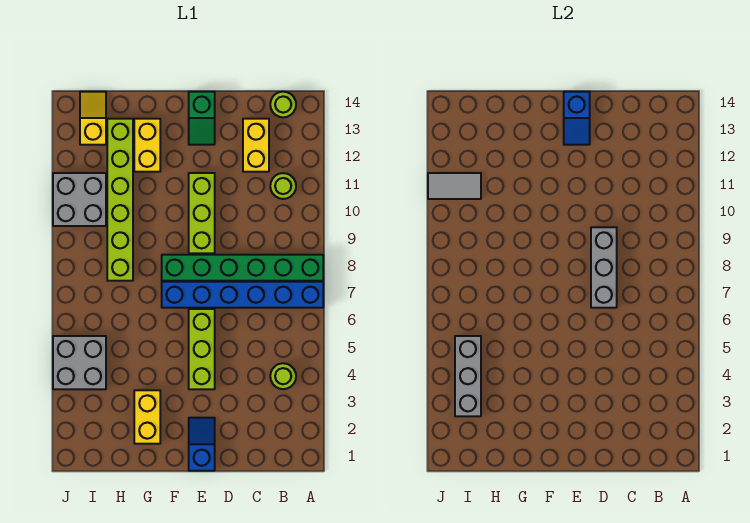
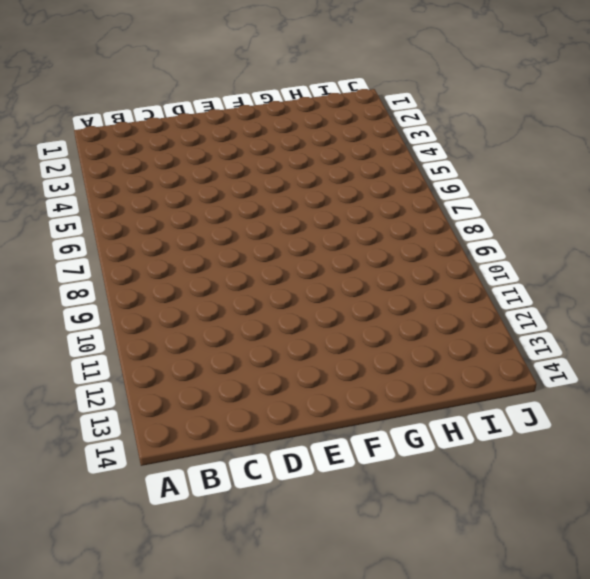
none -> blue brick A7:F7 level 1
none -> green brick A8:F8 level 1
none -> lime round brick B4 level 1

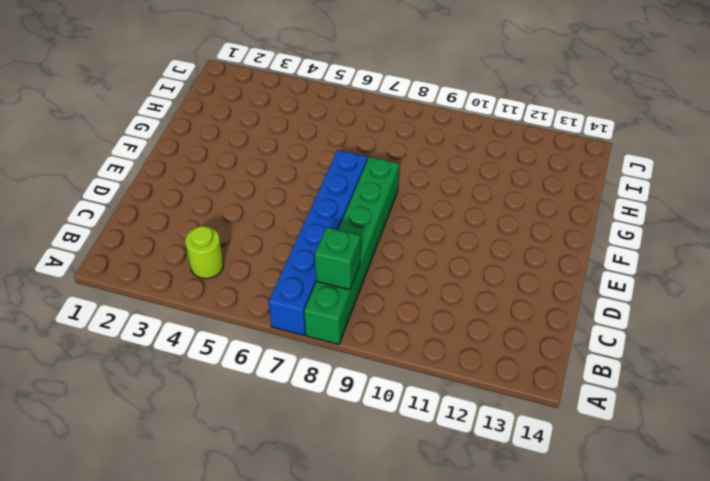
green brick B8 level 2 -> none
none -> lime round brick B11 level 1
none -> lime round brick B14 level 1
none -> yellow brick C12:C13 level 1

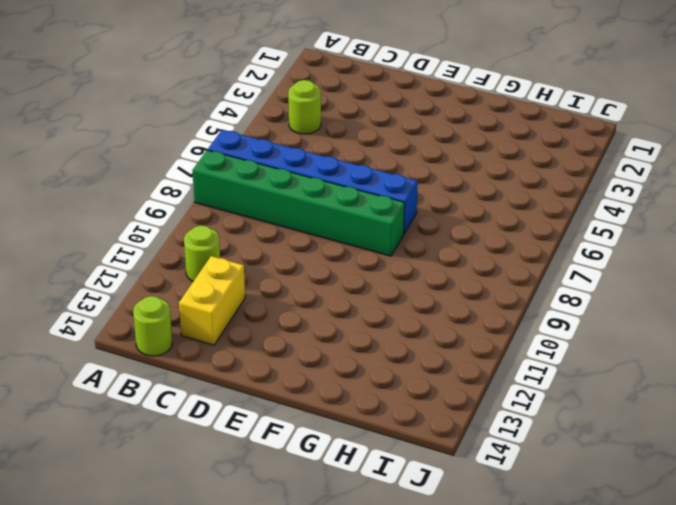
none -> blue slope E1:E2 level 1 top 1
none -> lime brick E4:E6 level 1
none -> lime brick E9:E11 level 1

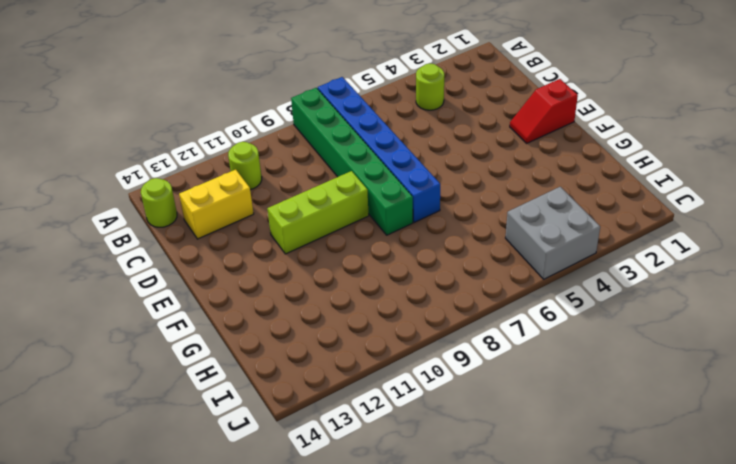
red slope E1:E2 level 1 top 1 -> blue slope E1:E2 level 1 top 1
none -> lime brick E4:E6 level 1
none -> green slope E13:E14 level 1 top 14
none -> yellow brick G2:G3 level 1

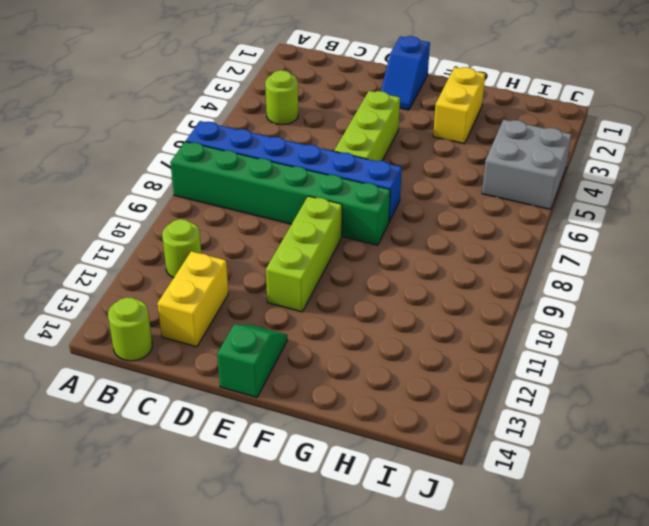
none -> yellow brick G12:G13 level 1
none -> lime brick H8:H13 level 1
none -> grey brick I10:J11 level 1

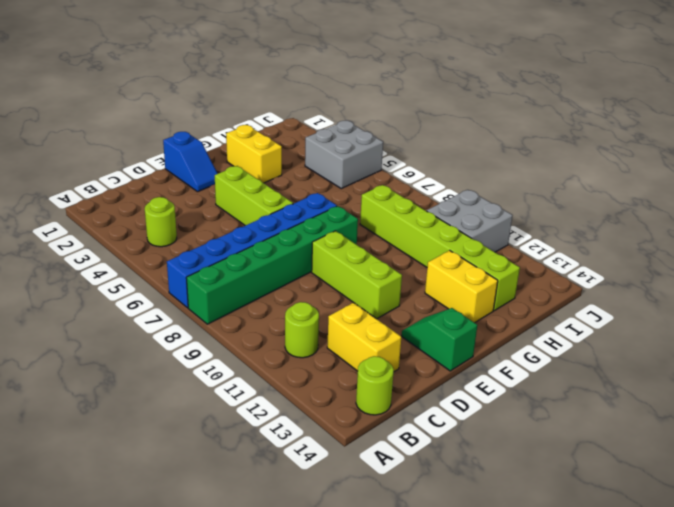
none -> yellow slope I13:I14 level 1 top 13
none -> grey brick D7:D9 level 2
none -> blue slope E13:E14 level 2 top 14

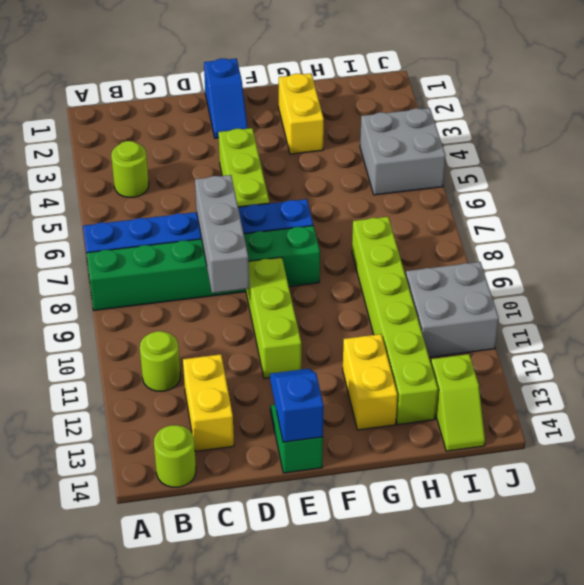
lime slope I13:I14 level 1 top 13 -> yellow slope I13:I14 level 1 top 13
none -> grey brick I3:I5 level 2
none -> grey tile I11:J11 level 2

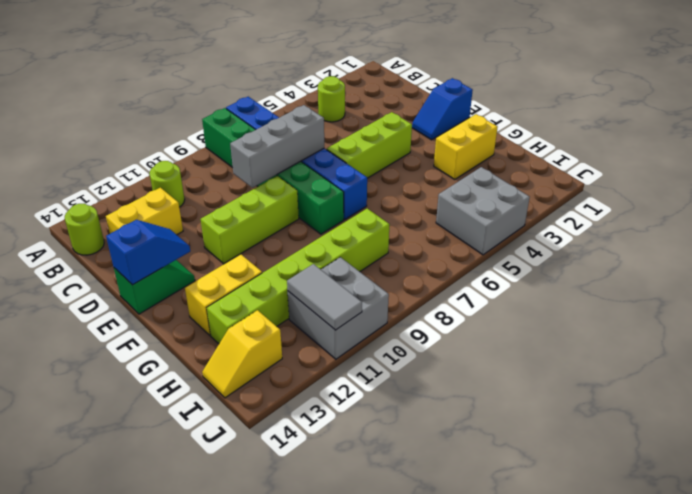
none -> grey brick I3:I5 level 2

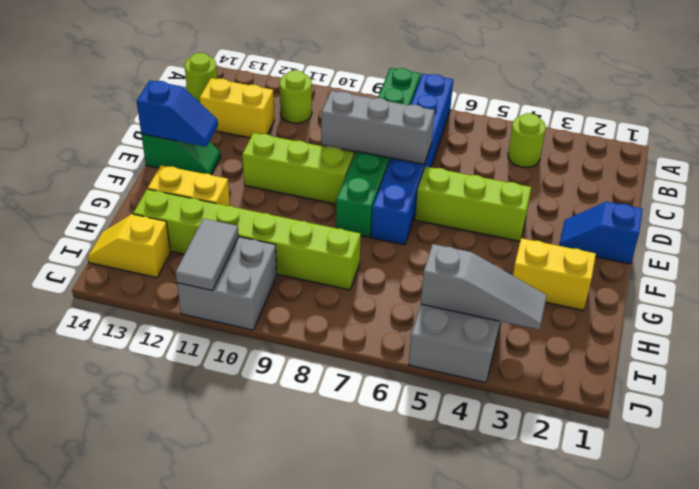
grey slope I3:I5 level 2 top 5 -> grey brick I3:I5 level 2

